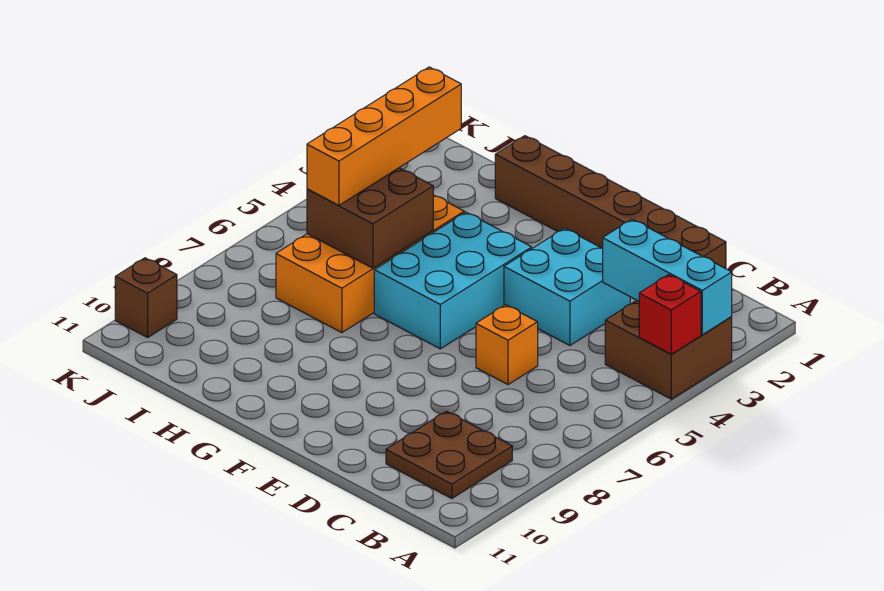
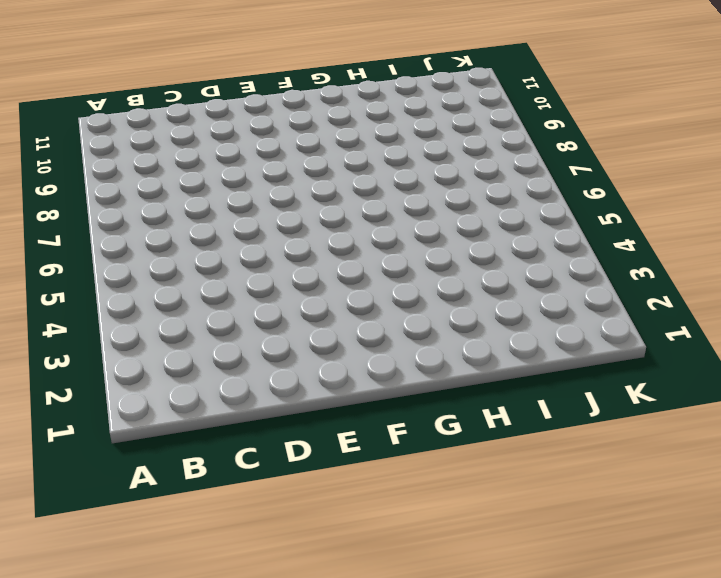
none -> brown brick A3:B4 level 1
none -> brown plate B9:C10 level 1
none -> brown brick C1:H1 level 1

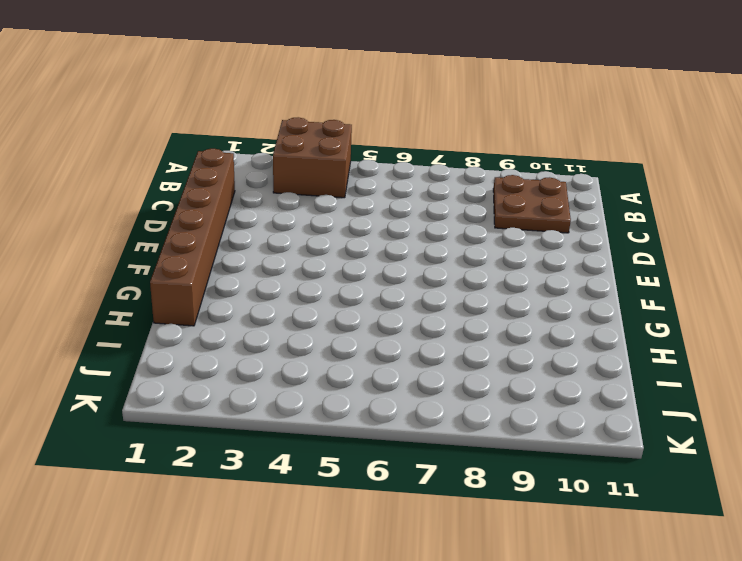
none -> cyan brick D3:E4 level 1
none -> orange brick D6 level 1
none -> cyan brick F4:G6 level 1

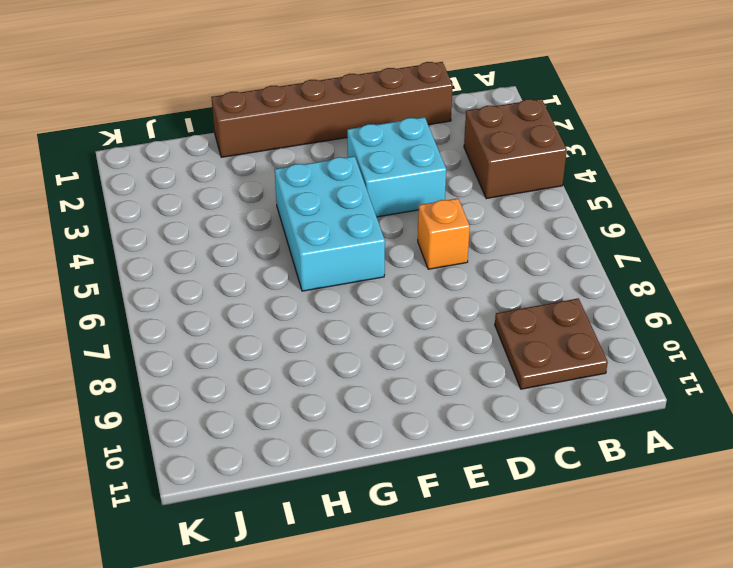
none -> orange brick H4:I7 level 1
none -> brown brick K10 level 1
none -> cyan brick A3:C3 level 2

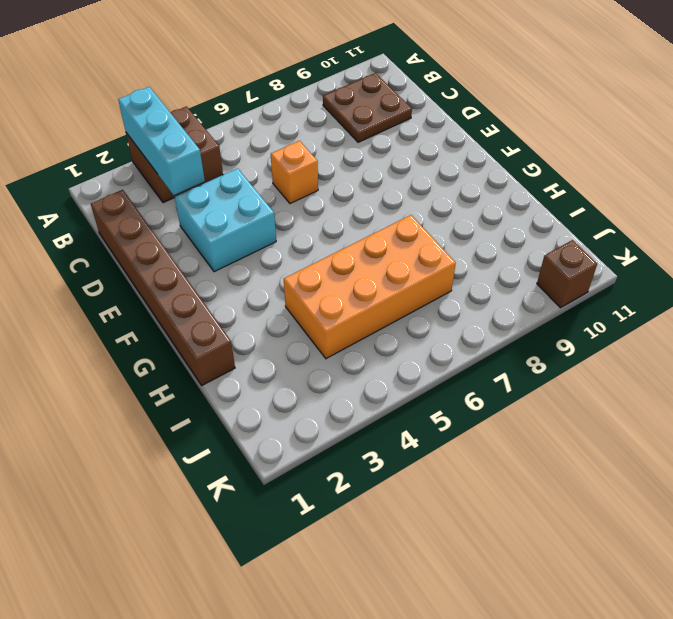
none -> cyan brick F4:G6 level 1
none -> red brick A4 level 2
none -> brown brick H5:I6 level 2

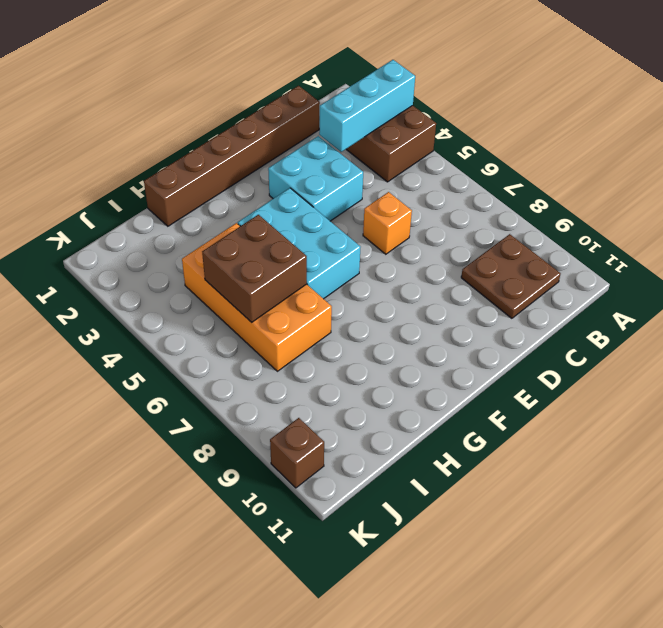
none -> red brick A4 level 2
none -> orange brick I3:I6 level 3

